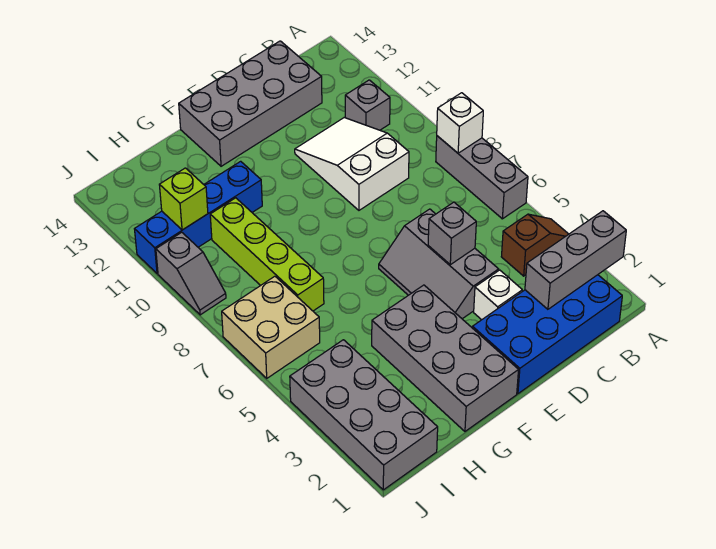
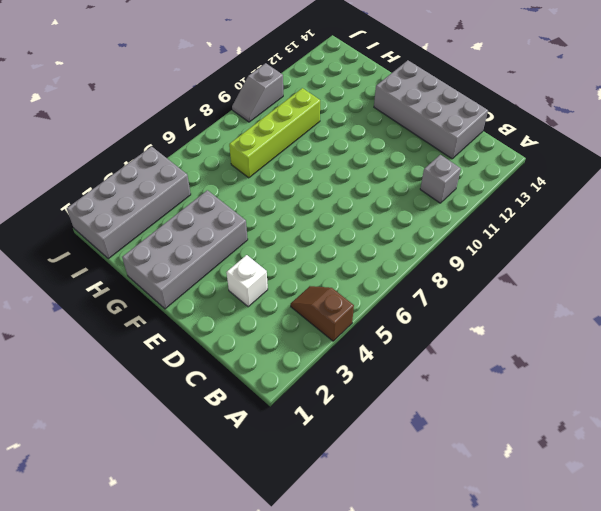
brown slope A4:B4 level 1 top A -> brown slope A4:B4 level 1 top B
none -> grey brick A6:A8 level 1
none -> blue brick B1:E2 level 1
none -> white slope C9:D11 level 1 top 9

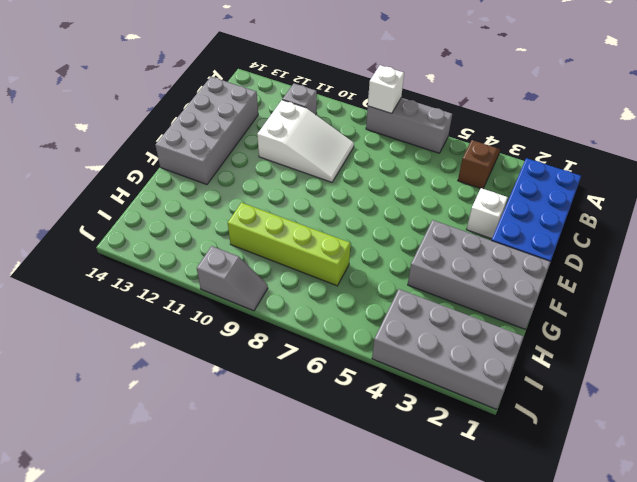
white slope C9:D11 level 1 top 11 -> white slope C9:D11 level 1 top 9
none -> grey slope D4:E6 level 1 top D
none -> blue brick G11:J11 level 1
none -> tan brick I6:J7 level 1

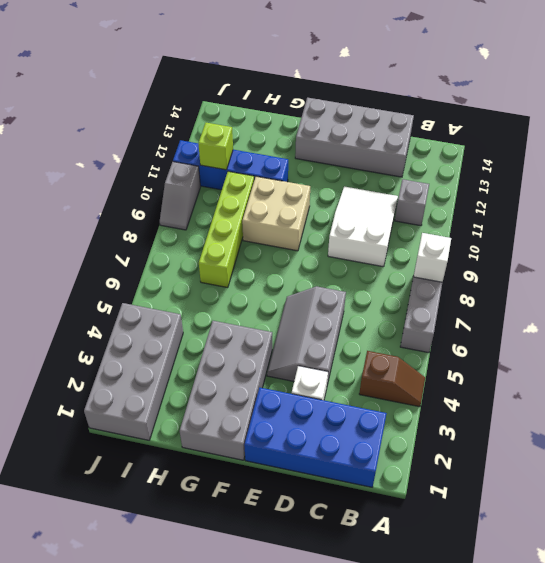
tan brick F9:G10 level 1 -> tan brick I6:J7 level 1
none -> grey brick A2:C2 level 2
none -> grey brick D5 level 2

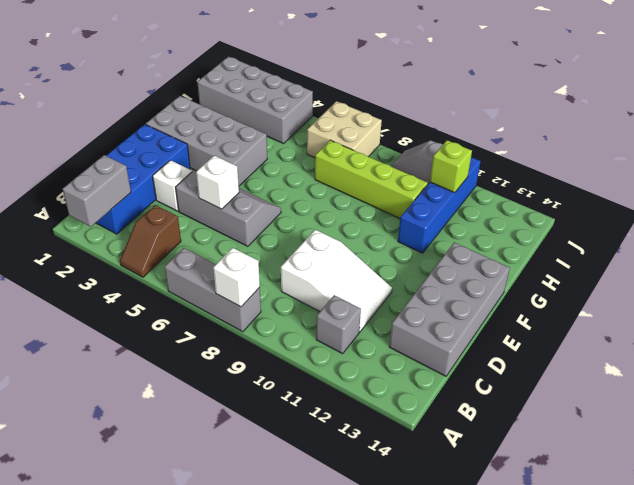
grey brick A2:B2 level 2 -> grey brick A2:C2 level 2
white brick D5 level 2 -> grey brick D5 level 2

